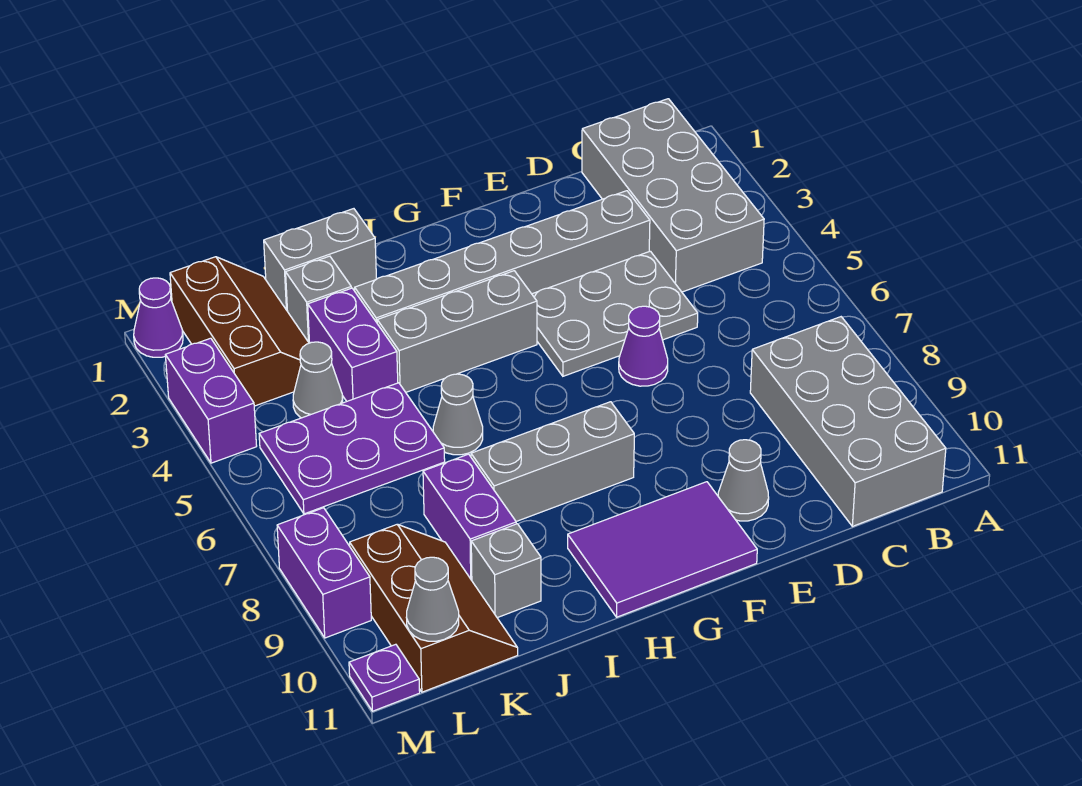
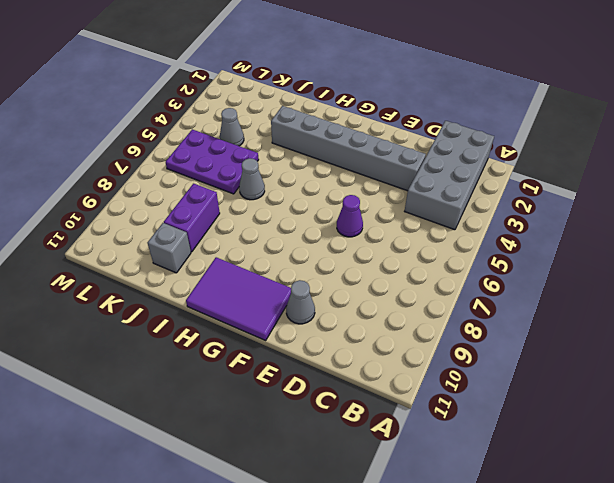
none -> grey brick B8:C11 level 1
none -> grey plate D4:F5 level 1
none -> grey brick G4:I4 level 1

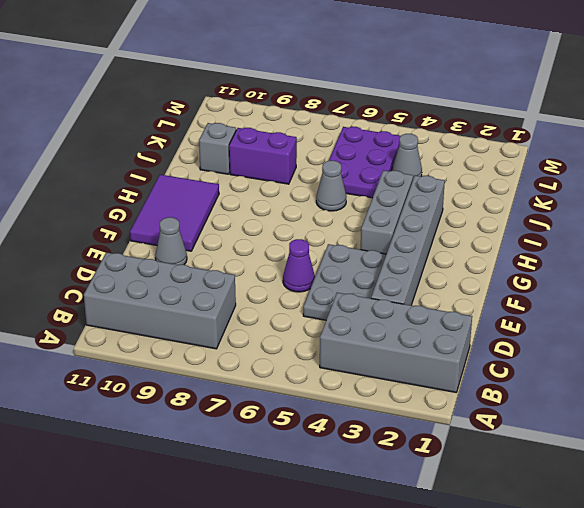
none -> grey brick G8:I8 level 1
none -> grey brick I1:J1 level 1
none -> grey brick J2 level 1

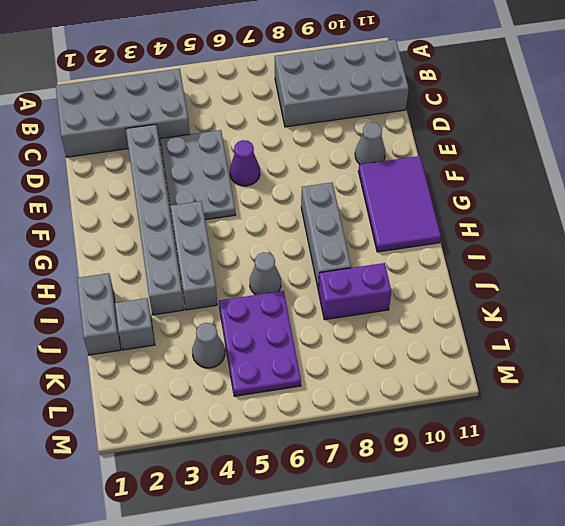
none -> purple brick J3:J4 level 1
none -> grey brick J10 level 1
none -> brown slope K1:L3 level 1 top L

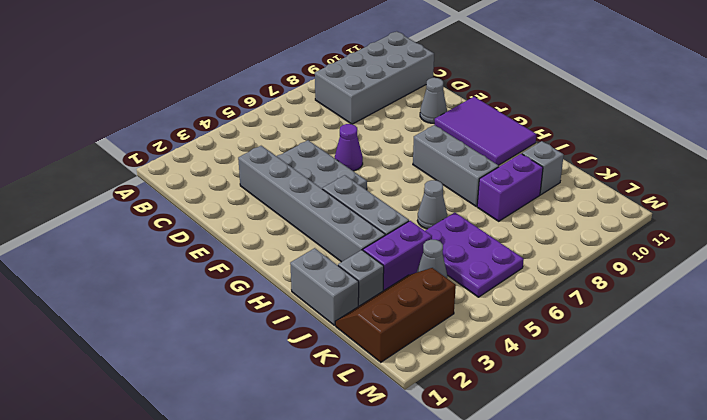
none -> grey brick B1:C4 level 1
none -> brown slope K9:L11 level 1 top L
none -> purple cone M1 level 1

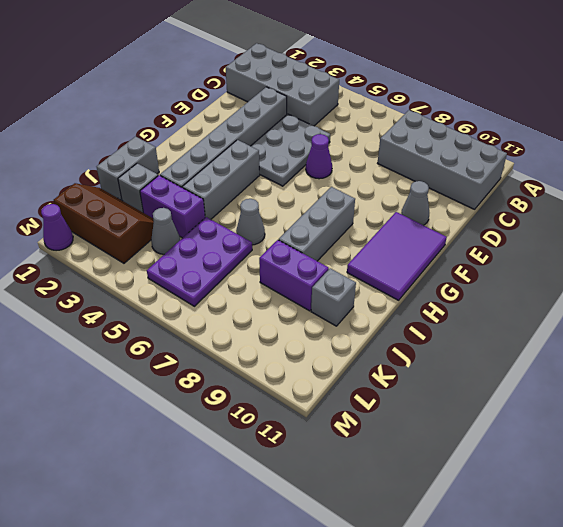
none -> brown slope K9:L11 level 1 top L
none -> purple brick M3:M4 level 1
none -> purple brick M8:M9 level 1

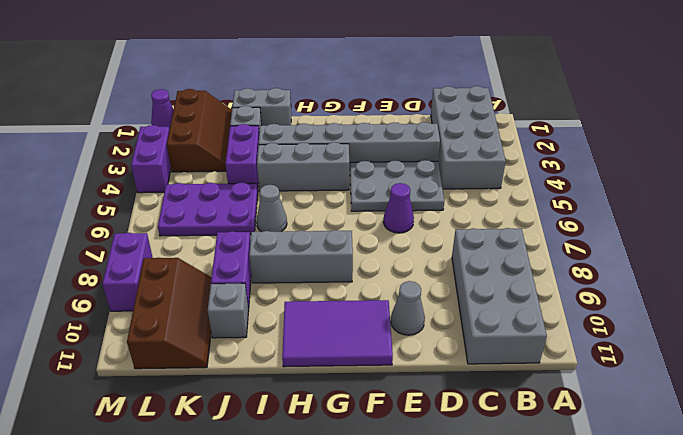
none -> grey cone K4 level 1
none -> purple plate M11 level 1
none -> grey cone L11 level 2

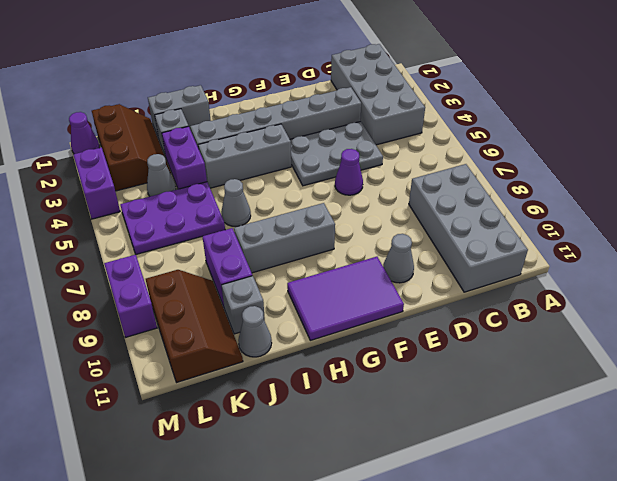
grey cone J11 level 1 -> grey cone L11 level 2
none -> purple plate M11 level 1

